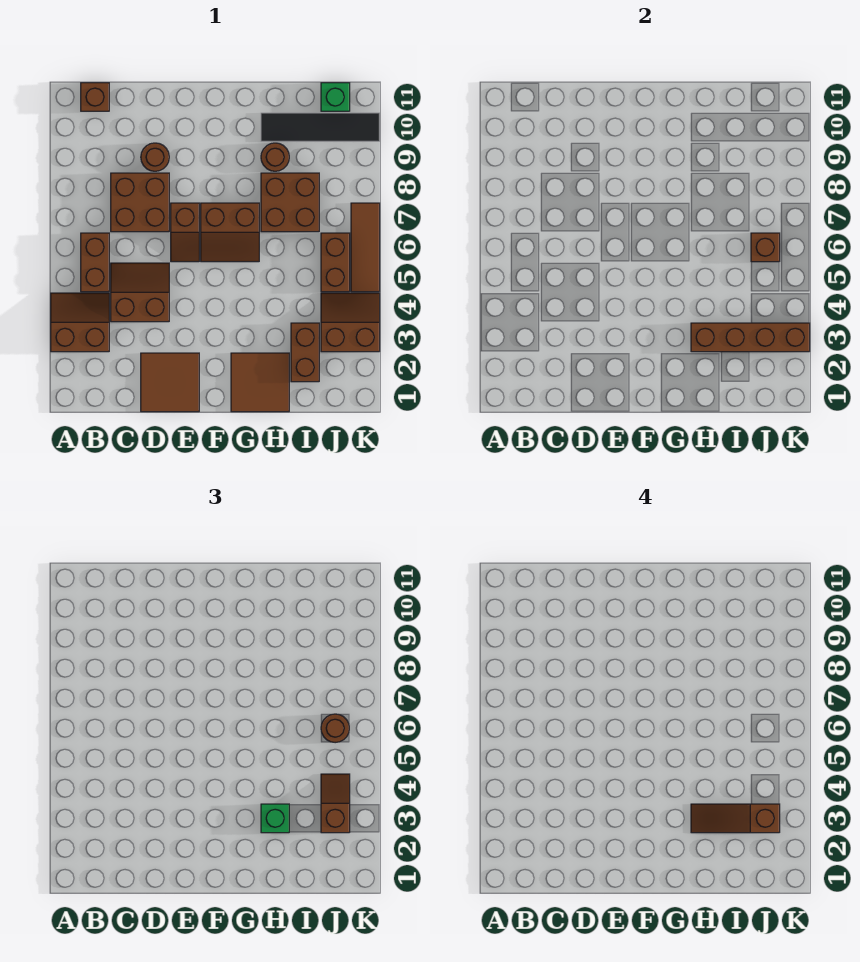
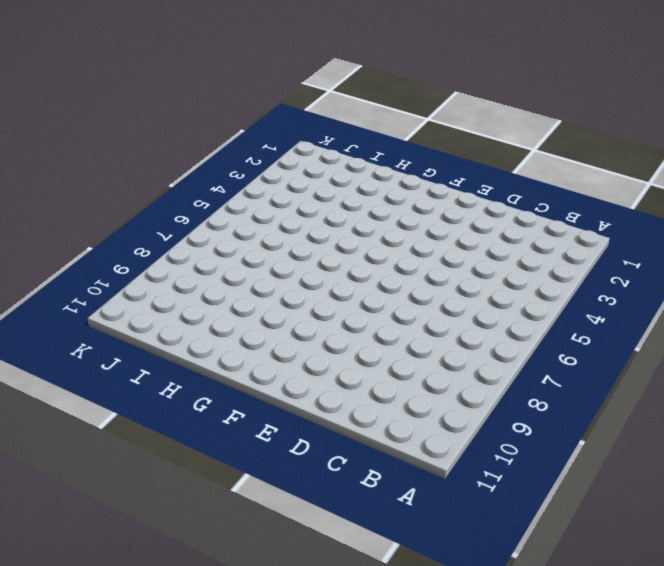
none -> brown slope A3:B4 level 1 top 3
none -> brown brick B5:B6 level 1
none -> brown brick B11 level 1

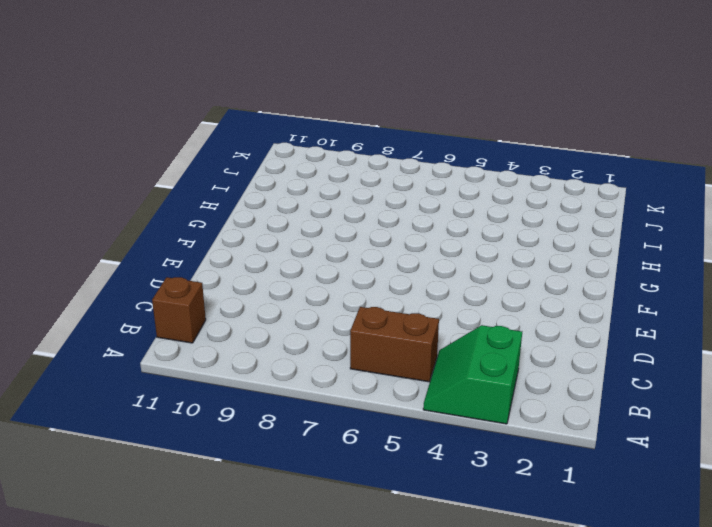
green slope A3:B4 level 1 top 3 -> brown slope A3:B4 level 1 top 3
none -> brown slope C4:D5 level 1 top 4
none -> brown brick C7:D8 level 1
none -> brown tile D1:E2 level 1

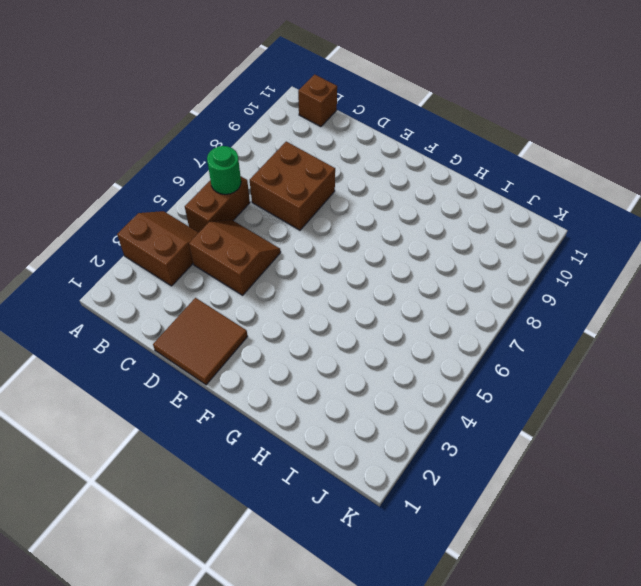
green round brick B6 level 2 -> none
none -> brown round brick D9 level 1
none -> brown slope E6:E7 level 1 top 7
none -> brown slope F6:G7 level 1 top 7

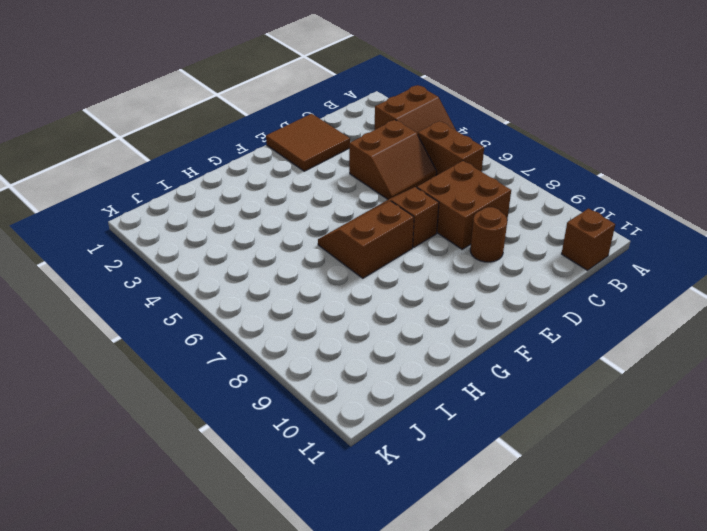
none -> brown tile G1:H2 level 1
none -> brown brick H7:I8 level 1
none -> brown round brick H9 level 1

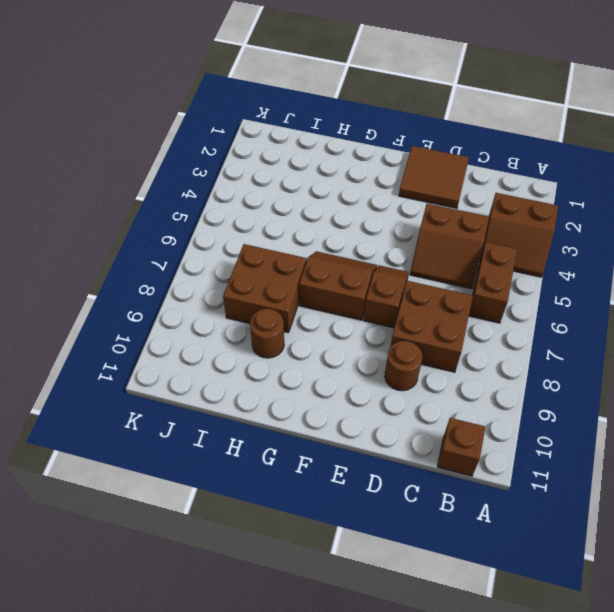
none -> brown tile G1:H2 level 1
none -> black tile H10:K10 level 1
none -> brown brick I2:I3 level 1

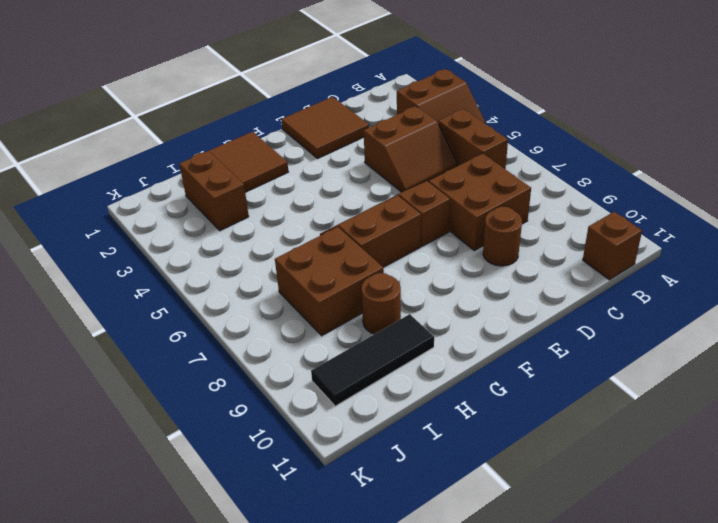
black tile H10:J10 level 1 -> black tile H10:K10 level 1
none -> brown slope J3:K4 level 1 top 3
none -> brown brick J5:J6 level 1
none -> green brick J11 level 1

